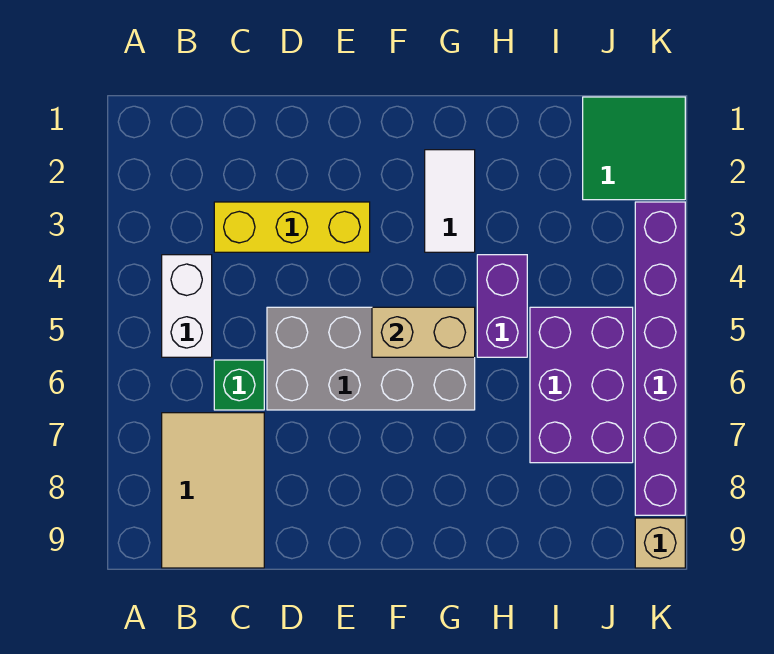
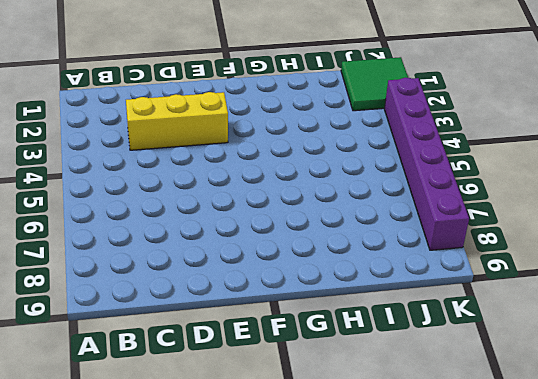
none -> white brick B4:B5 level 1
none -> tan tile B7:C9 level 1
none -> green brick C6 level 1

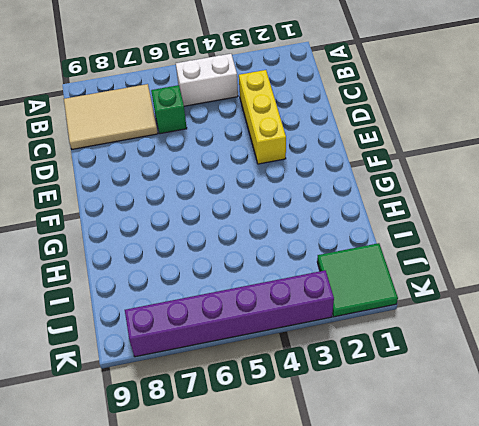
none -> grey brick D5:G6 level 1
none -> white tile G2:G3 level 1
none -> purple brick H4:H5 level 1

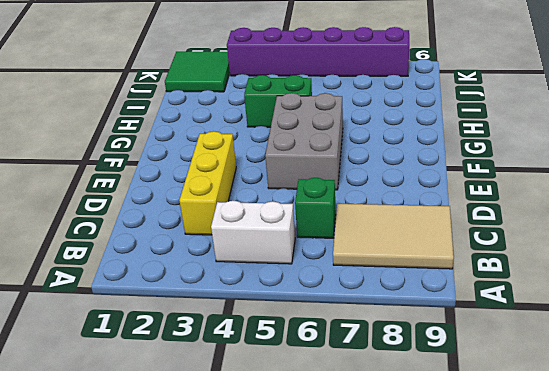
grey brick E5:G6 level 1 -> grey brick D5:G6 level 1
green brick H4:H5 level 1 -> purple brick H4:H5 level 1
none -> white tile G2:G3 level 1
none -> purple brick I5:J7 level 1
none -> tan brick K9 level 1

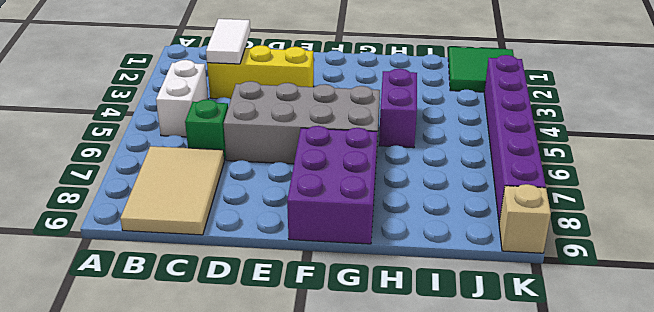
white tile C2:C3 level 2 -> white tile G2:G3 level 1
purple brick F7:G9 level 1 -> purple brick I5:J7 level 1
none -> tan brick F5:G5 level 2

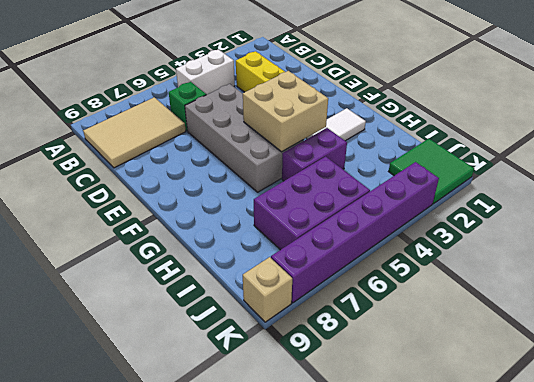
tan brick F4:G5 level 2 -> tan brick F5:G5 level 2

